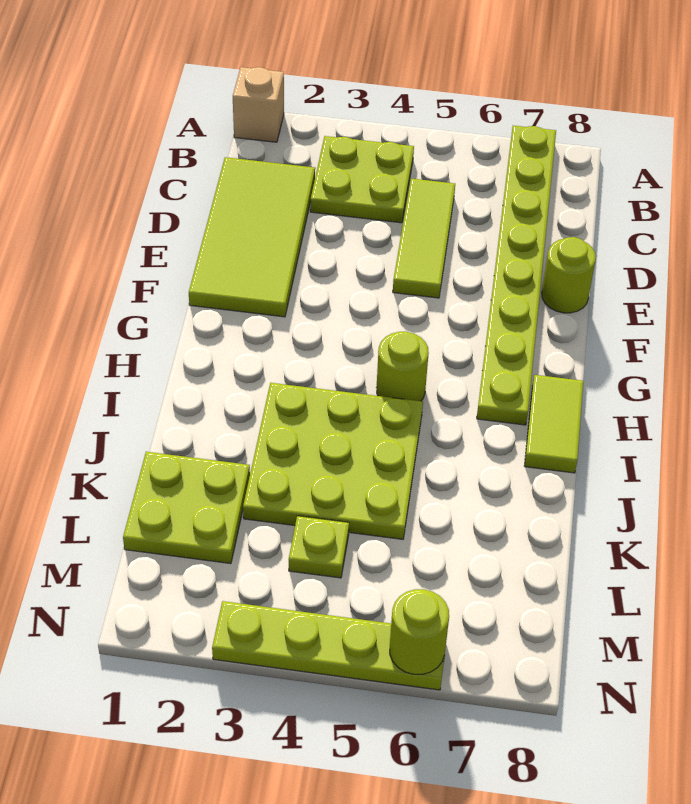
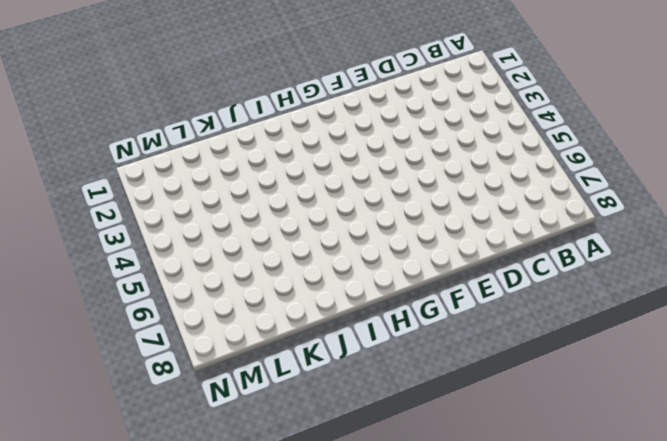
none -> tan brick A1 level 1
none -> lime plate A7:H7 level 1
none -> lime plate B3:C4 level 1

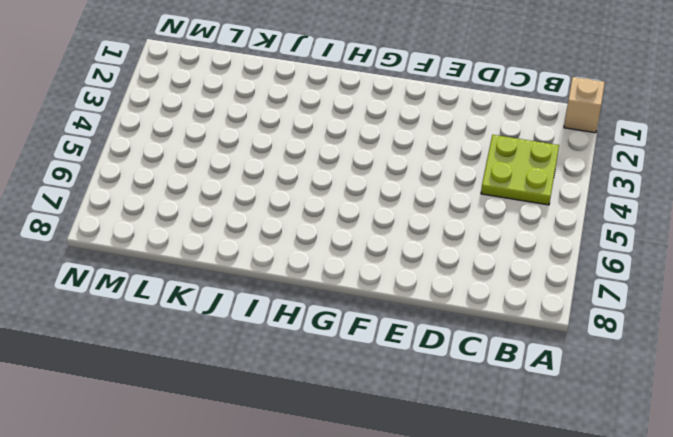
none -> lime plate A7:H7 level 1
none -> lime tile C1:F2 level 1
none -> lime tile C5:E5 level 1

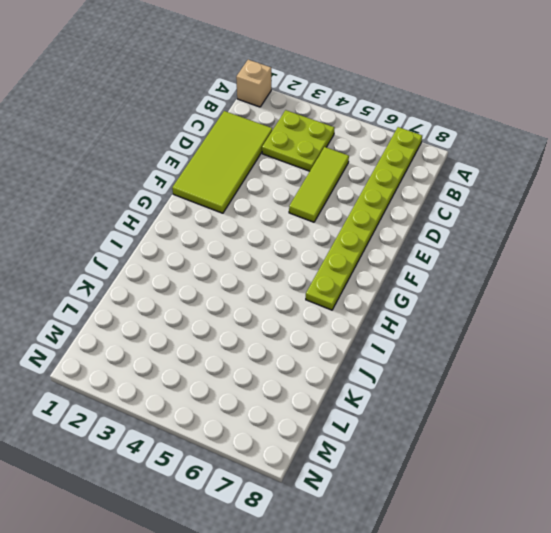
none -> lime round brick E8 level 1
none -> lime round brick H5 level 1
none -> lime tile H8:I8 level 1

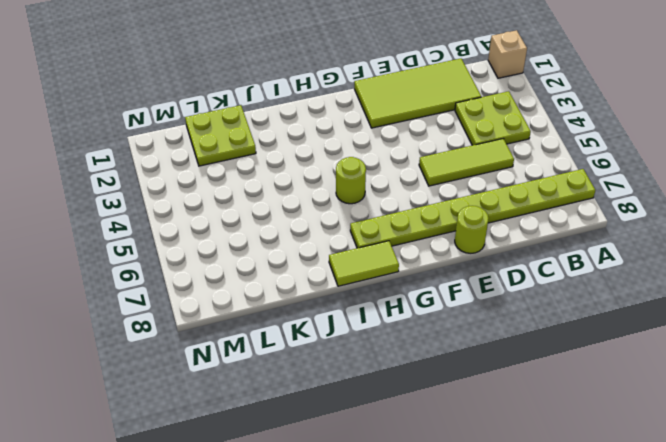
none -> lime plate I3:K5 level 1
none -> lime plate L4 level 1
none -> lime plate N3:N6 level 1

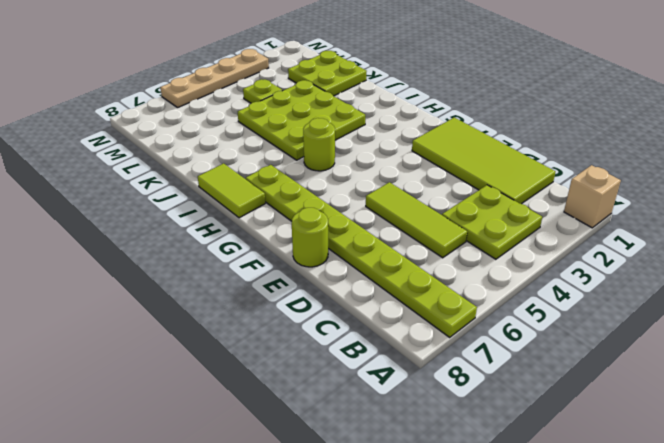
tan plate N3:N6 level 1 -> lime plate N3:N6 level 1
none -> lime round brick N6 level 2

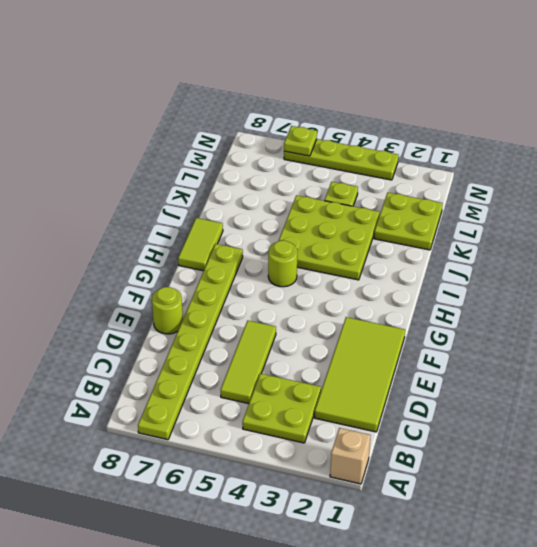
lime plate N6 level 2 -> lime round brick N6 level 2

